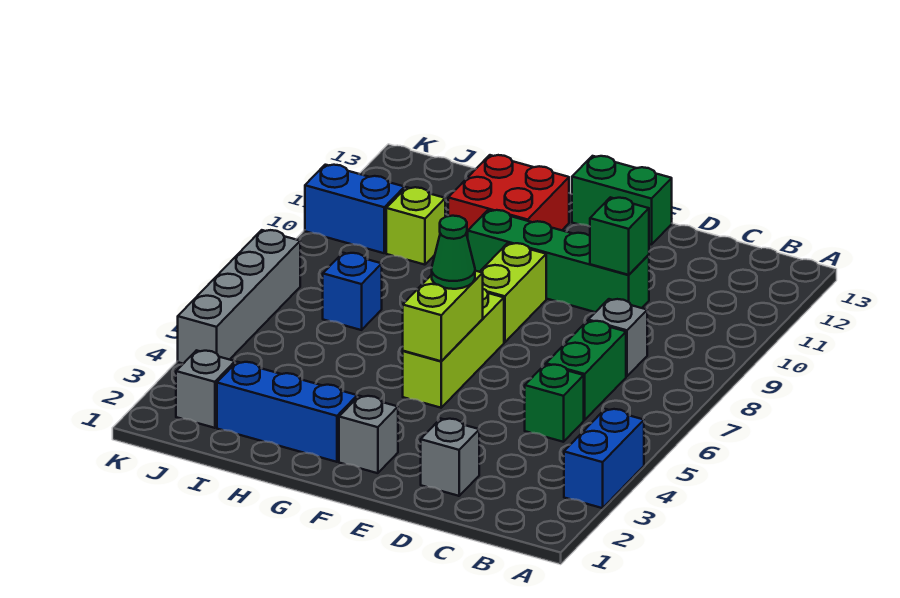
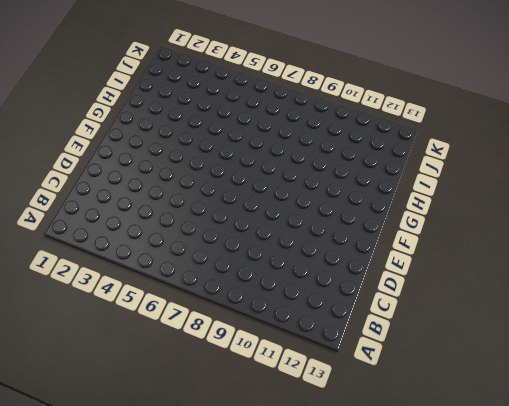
none -> blue brick A3:A4 level 1
none -> green brick C5 level 1
none -> green brick C6:C7 level 1

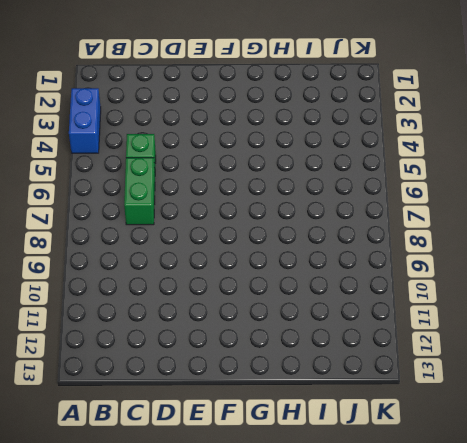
none -> grey brick C8 level 1
none -> grey brick D2 level 1
none -> green brick D10:G10 level 1

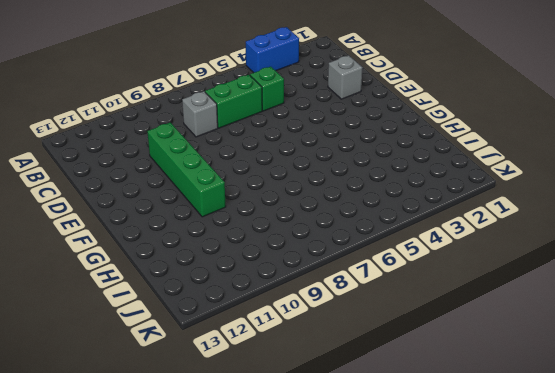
none -> green brick E13:F13 level 1
none -> grey brick F2 level 1
none -> lime brick F5:F7 level 1

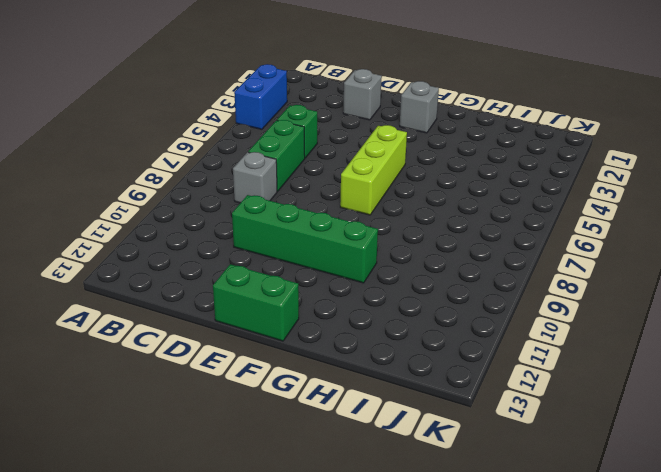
none -> lime brick F8:F9 level 1
none -> blue brick G2:I2 level 1
none -> red brick G11:H12 level 1

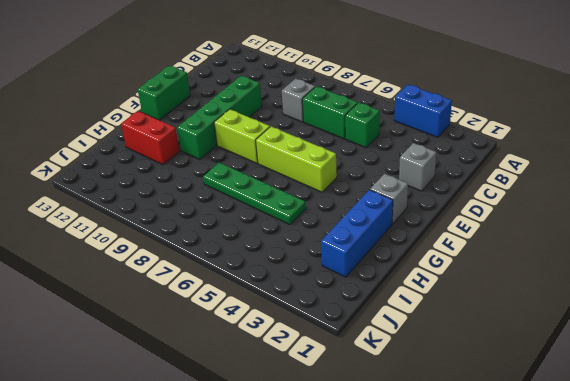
green plate H5:H8 level 1 -> none
red brick H11:H12 level 1 -> red brick G11:H12 level 1
none -> blue brick I7 level 1
none -> lime brick I10 level 1
none -> grey brick J2 level 1

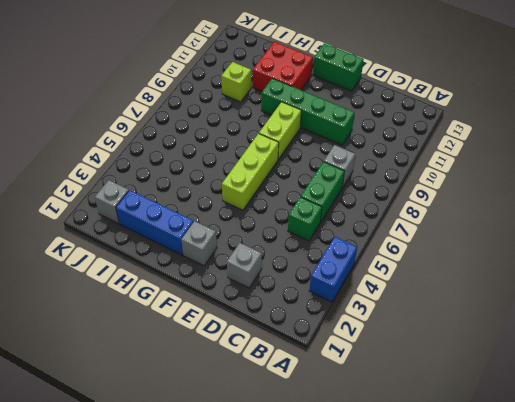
none -> blue brick I7 level 1
none -> blue brick J10:K10 level 1
none -> grey brick K4:K7 level 1

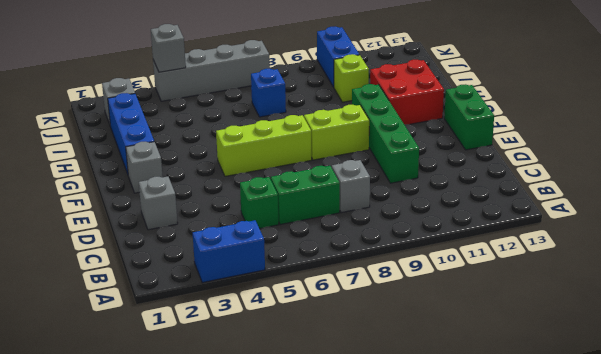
grey brick K4 level 2 -> none
none -> green brick D10 level 2
none -> lime brick F5:F6 level 2
none -> green cone F6 level 3

